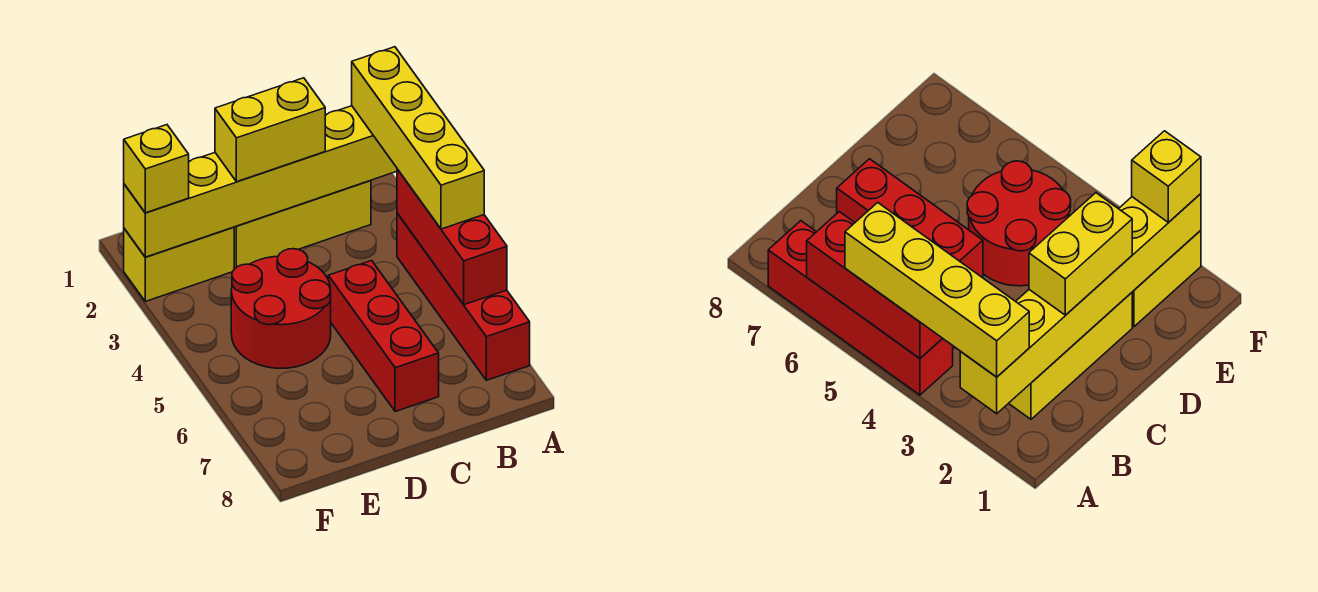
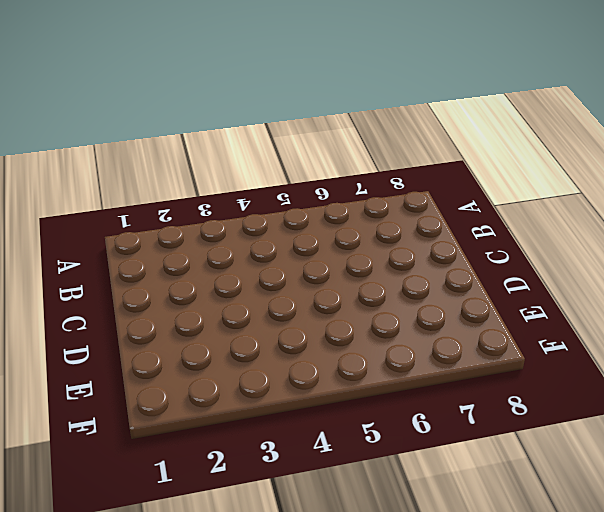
none -> red brick A4:A7 level 1
none -> yellow brick B2:D2 level 1

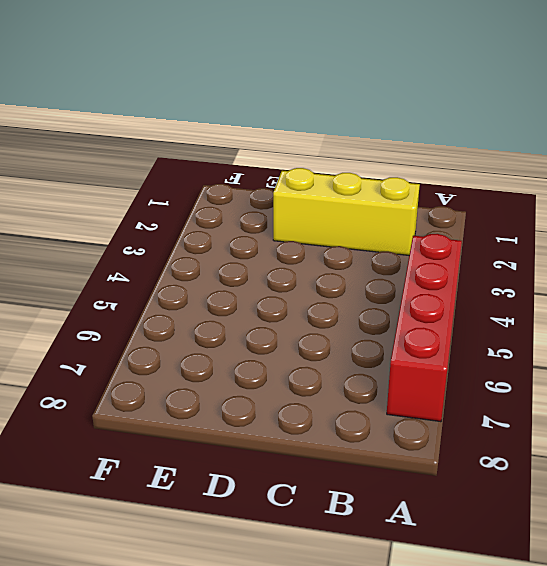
none -> red brick C5:C7 level 1
none -> red round brick D4:E5 level 1

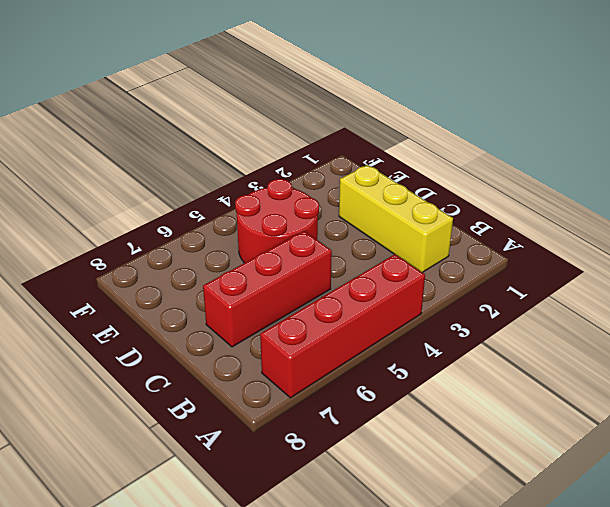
none -> yellow brick E2:F2 level 1
none -> yellow brick A2:F2 level 2

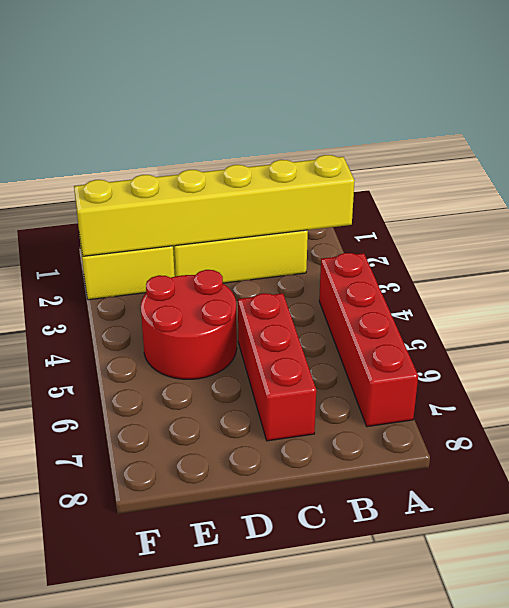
none -> red brick A4:A6 level 2
none -> yellow brick A2:A5 level 3

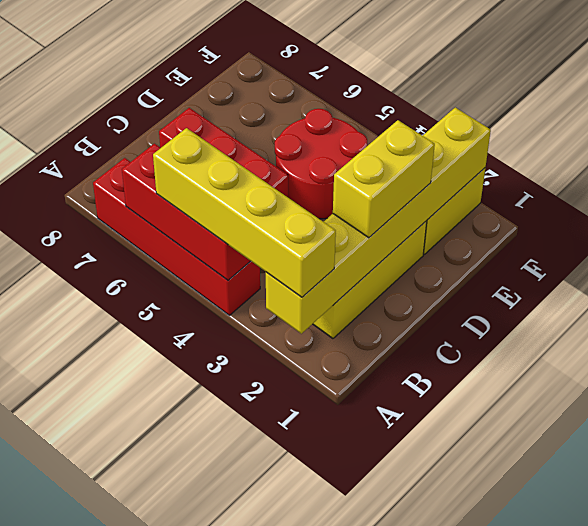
none -> yellow brick F2 level 3

